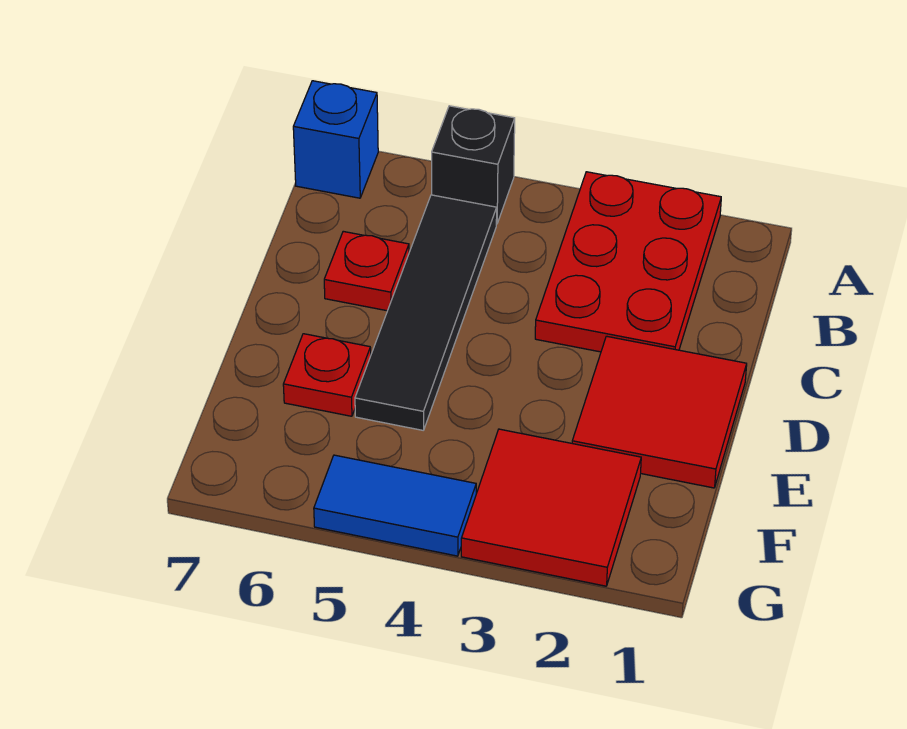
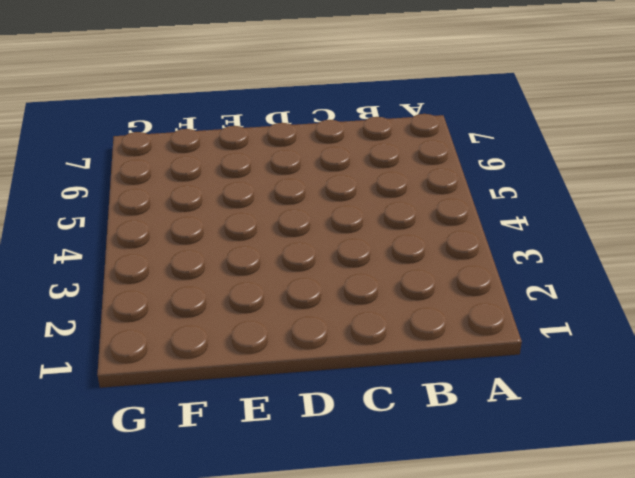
none -> red plate A2:C3 level 1
none -> black brick A5 level 1

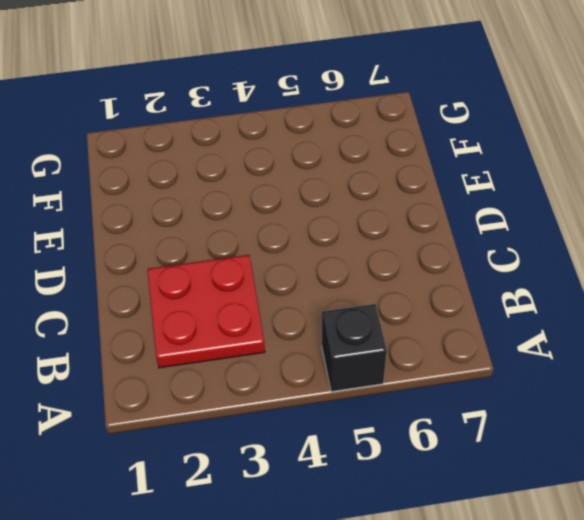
red plate B2:C3 level 1 -> red plate A2:C3 level 1
none -> blue brick A7 level 1
none -> black tile B5:E5 level 1

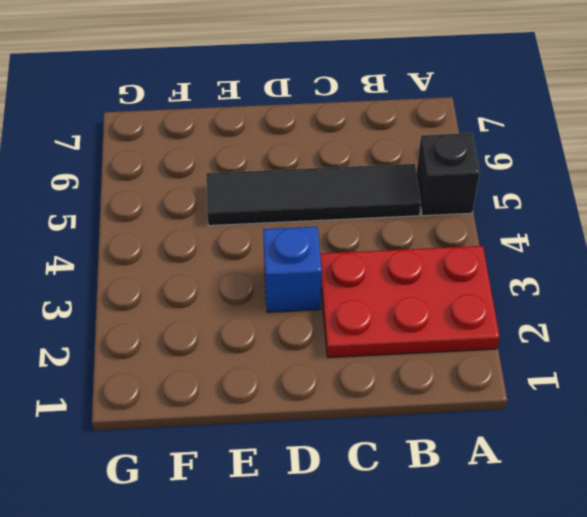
blue brick D3 level 1 -> blue brick A7 level 1
none -> red plate C6 level 1
none -> red tile D1:E2 level 1

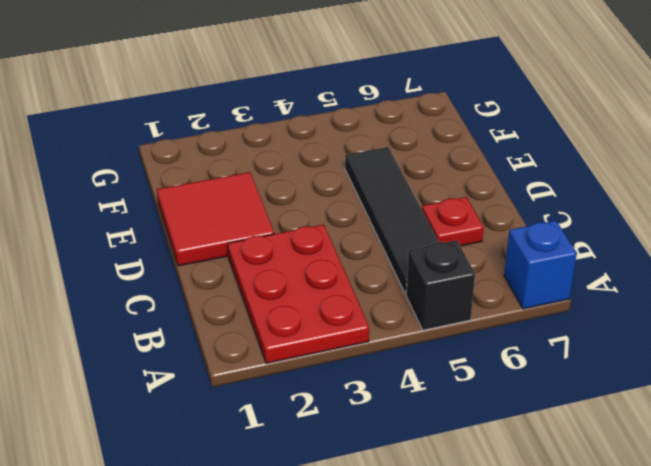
none -> red plate E6 level 1
none -> red tile F2:G3 level 1

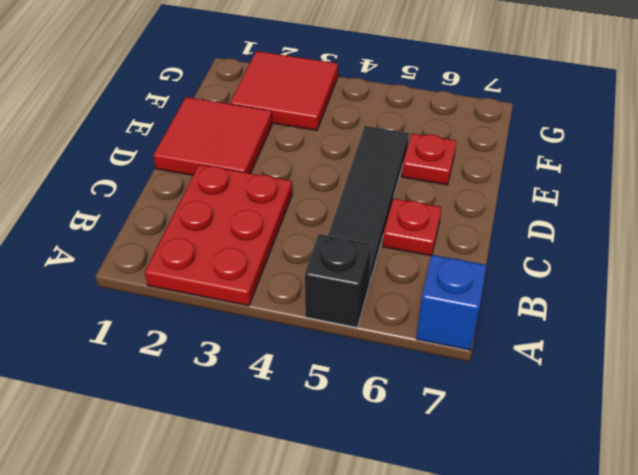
none -> blue tile G4:G5 level 1

